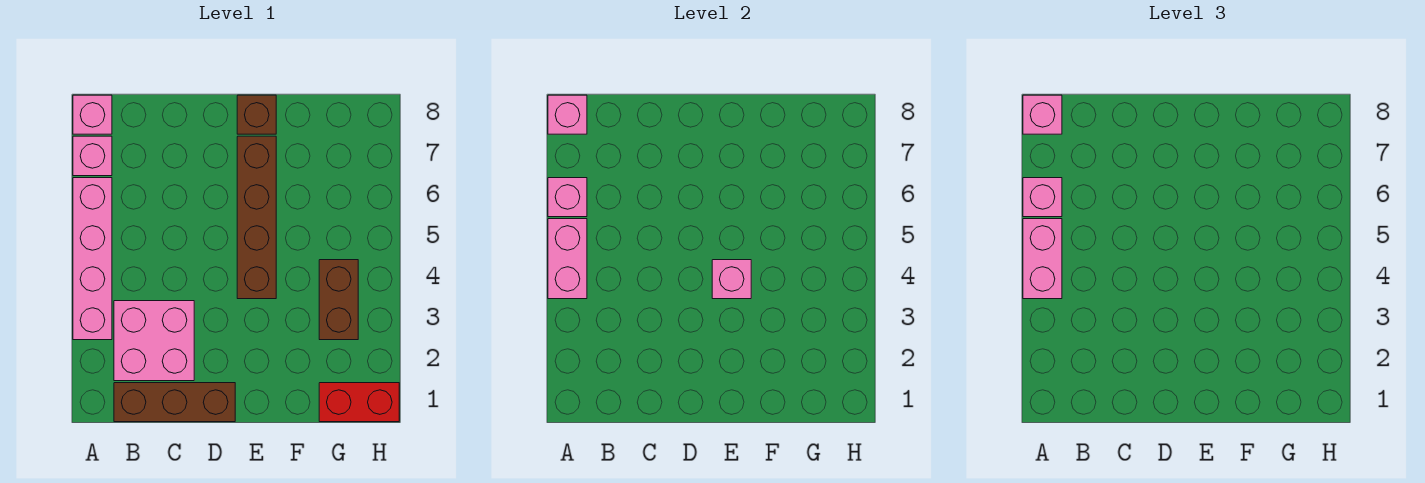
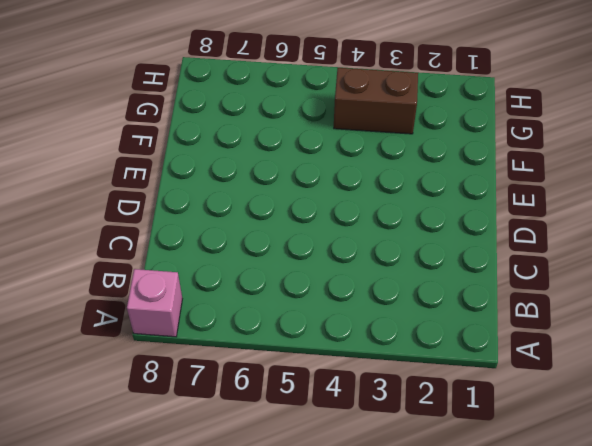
none -> pink brick A3:A6 level 1
none -> pink brick A7 level 1
none -> brown brick B1:D1 level 1

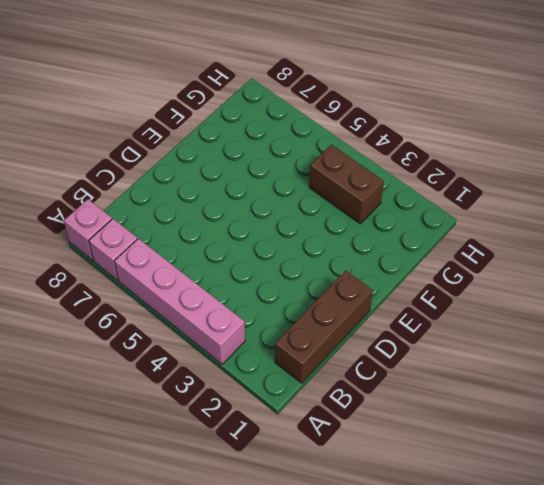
none -> pink brick B2:C3 level 1
none -> brown brick E4:E7 level 1
none -> brown brick E8 level 1

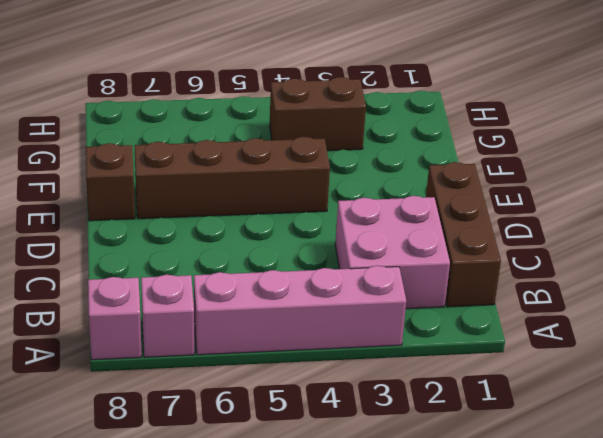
none -> red brick G1:H1 level 1
none -> pink brick A4:A5 level 2
none -> pink brick A6 level 2

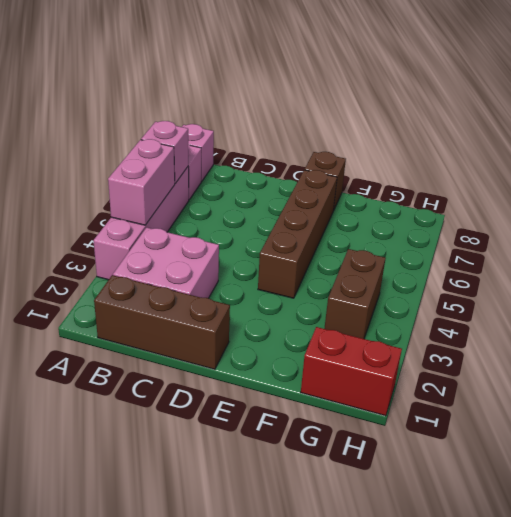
none -> pink brick A8 level 2
none -> pink brick E4 level 2
none -> pink brick A4:A5 level 3

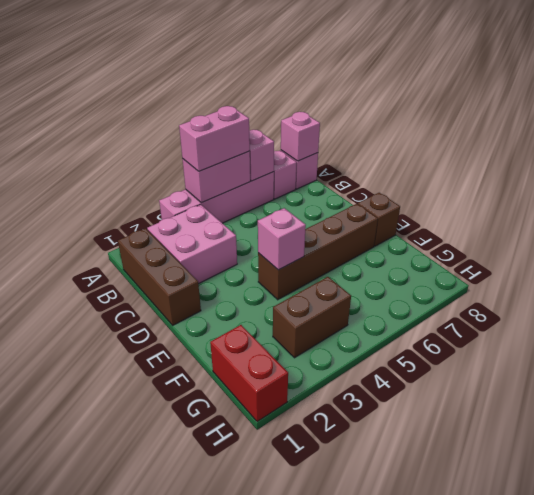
none -> pink brick A6 level 3
none -> pink brick A8 level 3

